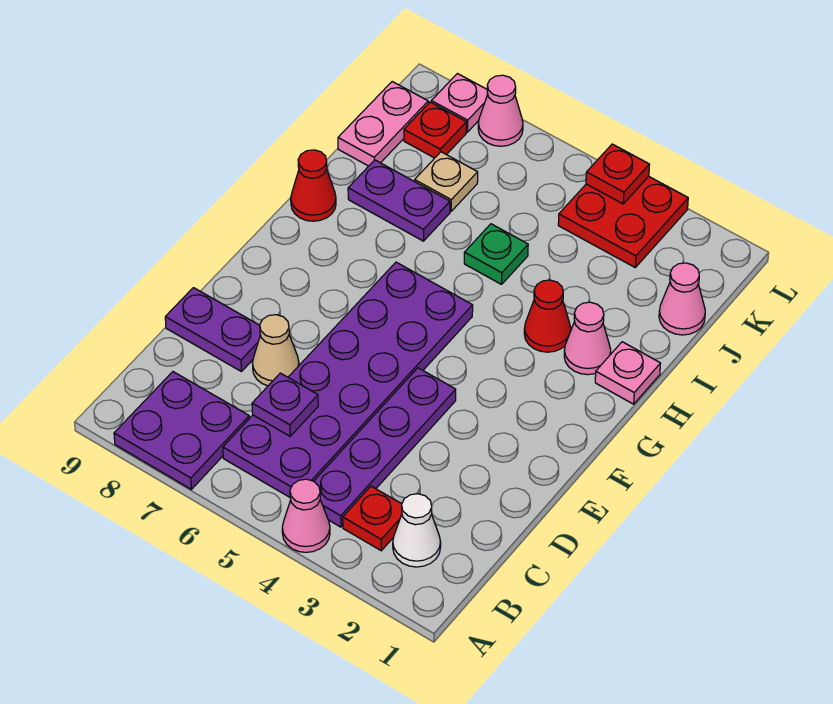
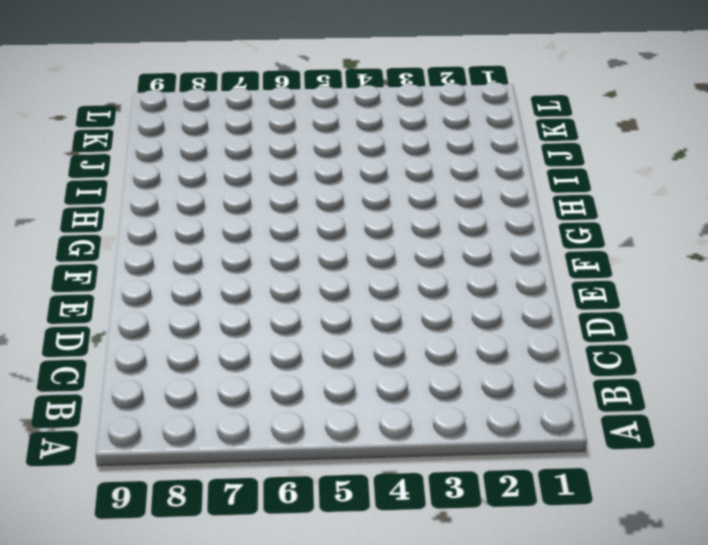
none -> pink cone A4 level 1
none -> purple plate A7:B8 level 1
none -> white cone B2 level 1

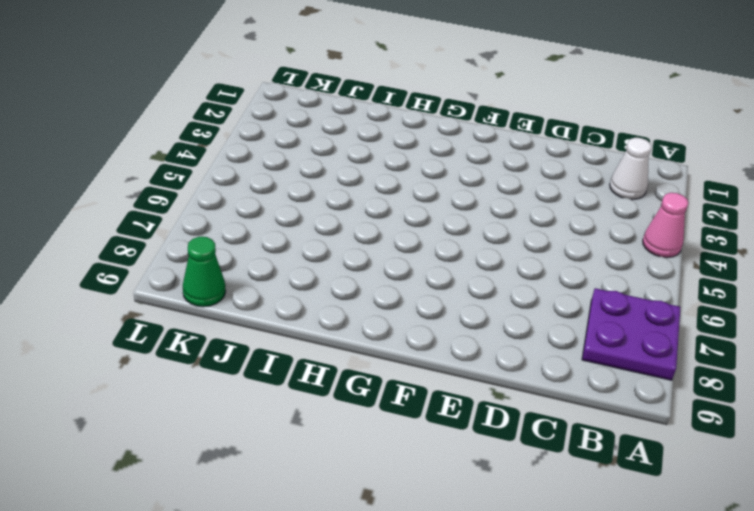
green cone K9 level 1 -> pink plate J9:K9 level 1
none -> red plate B3 level 1
none -> purple plate B4:E4 level 1
none -> purple plate B5:G6 level 1

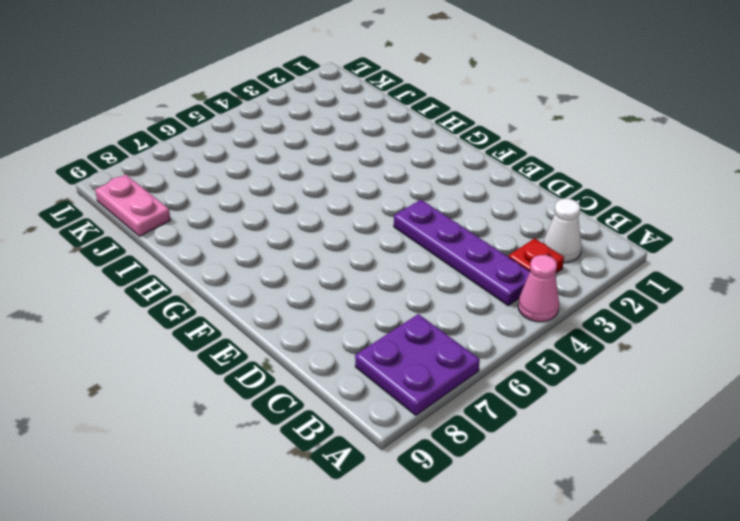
none -> purple plate B5:G6 level 1
none -> tan cone D7 level 1
none -> purple plate D8:D9 level 1

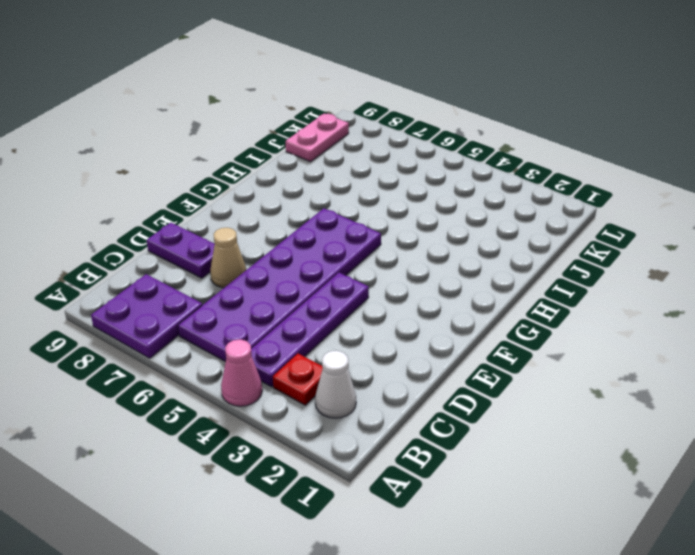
none -> pink plate H1 level 1
none -> pink cone H2 level 1
none -> red cone H3 level 1

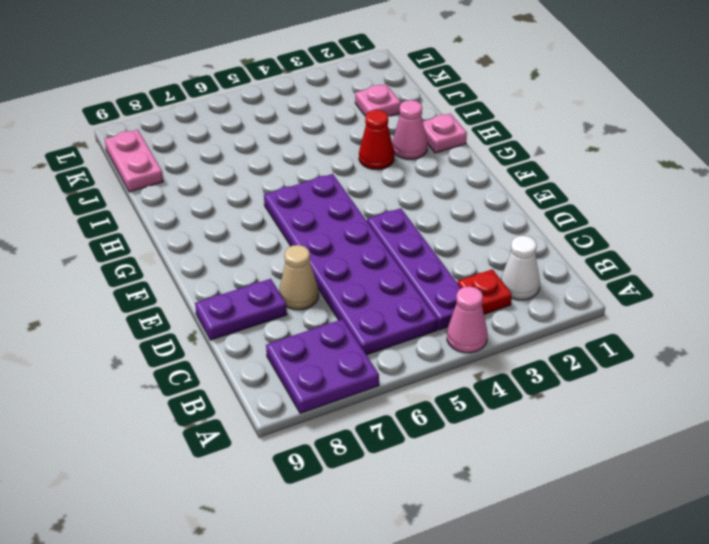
pink plate J2 level 1 -> pink plate L8 level 1
none -> red cone H9 level 1
none -> green plate I5 level 1
none -> purple plate I7:I8 level 1

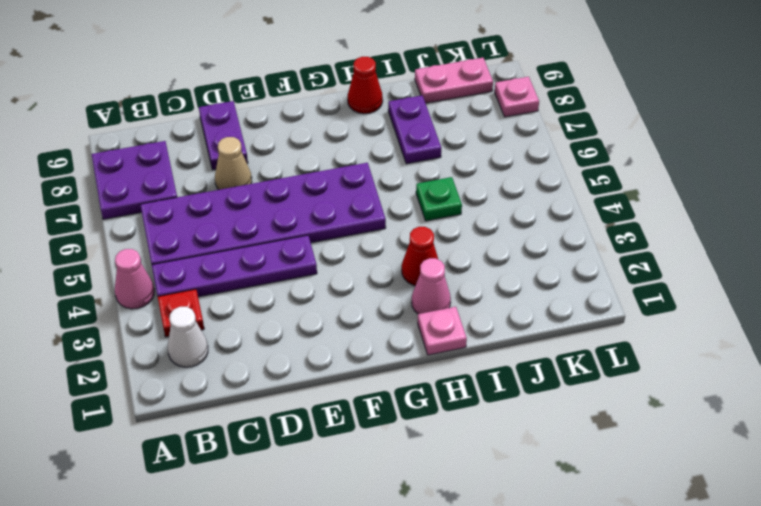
none -> pink cone J1 level 1
none -> tan plate J7 level 1
none -> red plate K3:L4 level 1

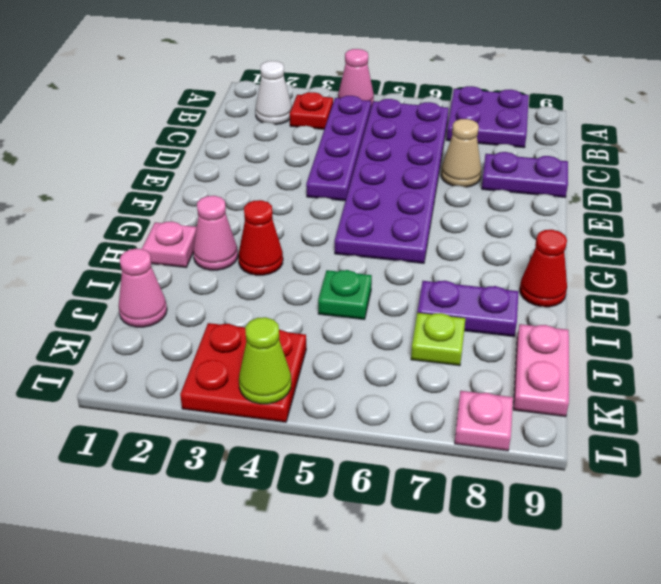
lime plate J7 level 1 -> tan plate J7 level 1
lime cone L4 level 2 -> red plate L4 level 2
none -> red plate K8 level 1
none -> pink cone L7 level 1
none -> purple plate C6 level 2

